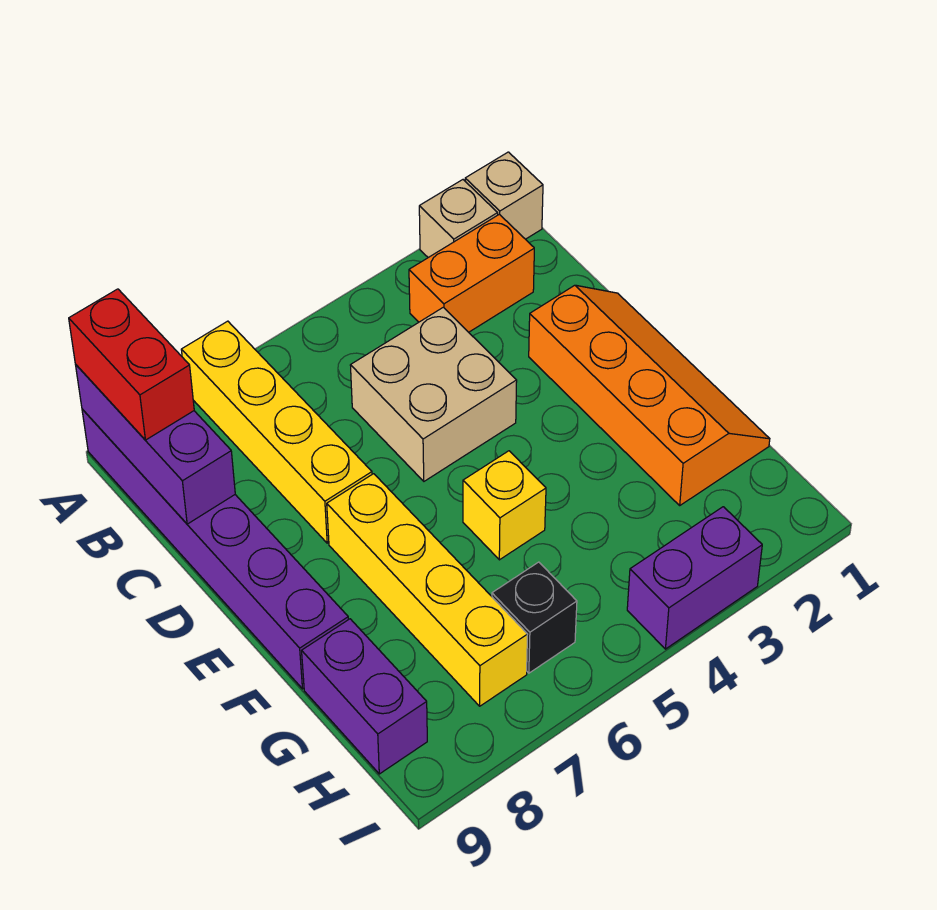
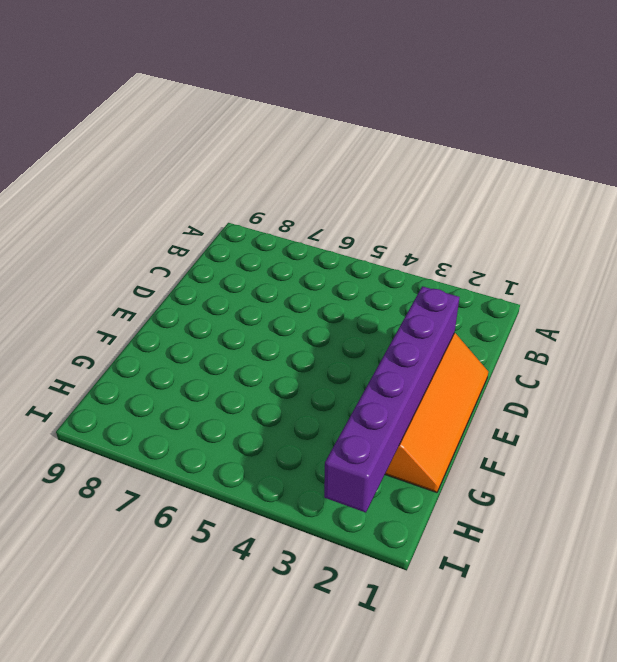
purple brick D2:I2 level 2 -> purple brick A9:F9 level 1
none -> tan brick A1 level 1
none -> tan brick A2 level 1
none -> yellow brick A7:D7 level 1

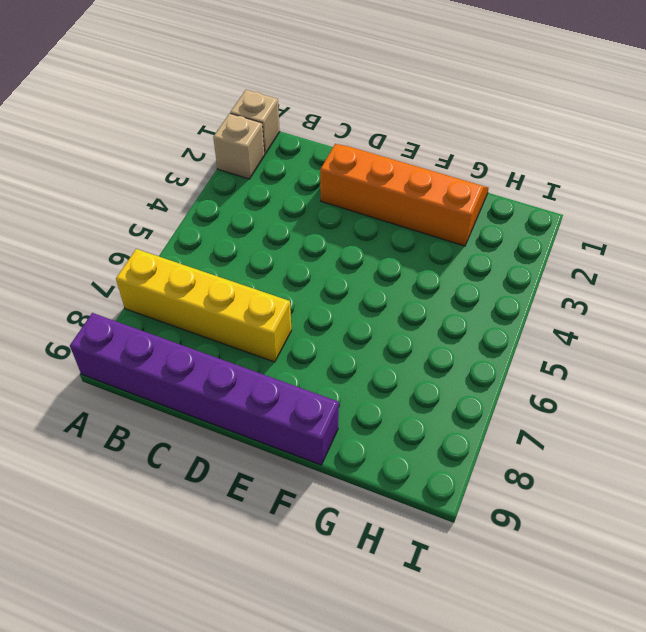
none -> orange brick B2:B3 level 1
none -> tan brick C4:D5 level 1
none -> yellow brick E7:H7 level 1

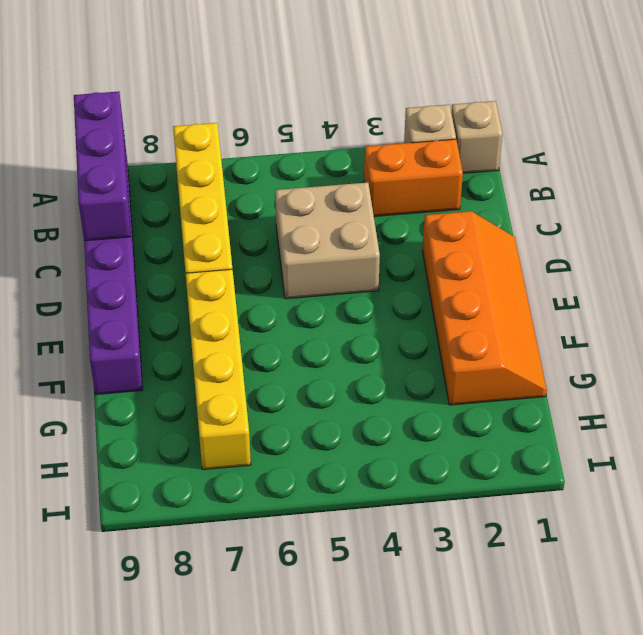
none -> yellow brick F5 level 1
none -> purple brick G9:H9 level 1
none -> black brick H6 level 1

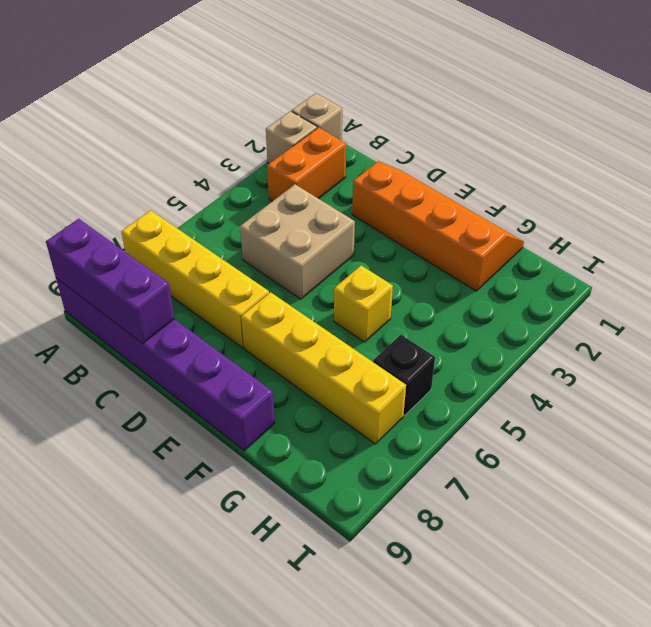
none -> purple brick G9:H9 level 1
none -> purple brick I3:I4 level 1
none -> red brick A9:B9 level 3

